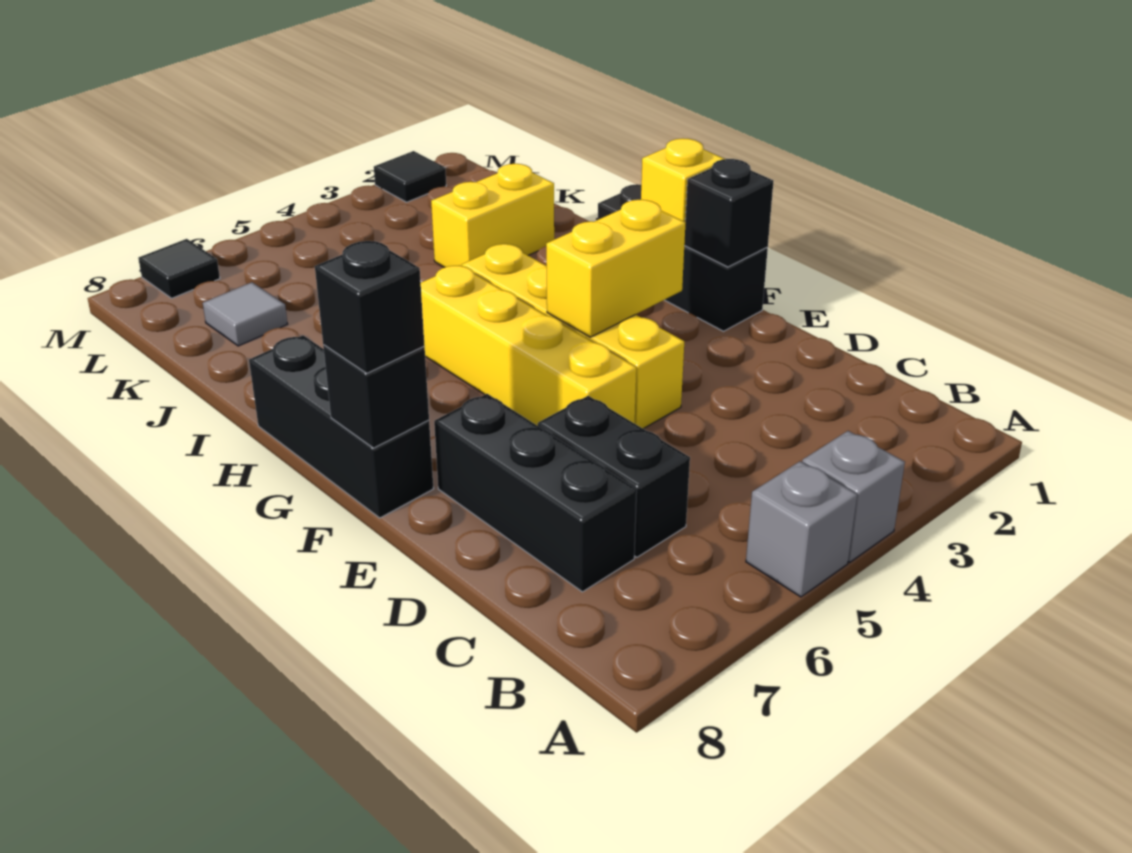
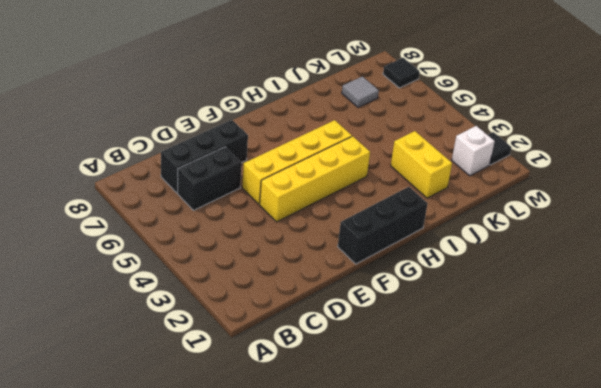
white brick L2 level 1 -> none
none -> grey brick A4 level 1
none -> grey brick A5 level 1
none -> black brick F8:H8 level 1

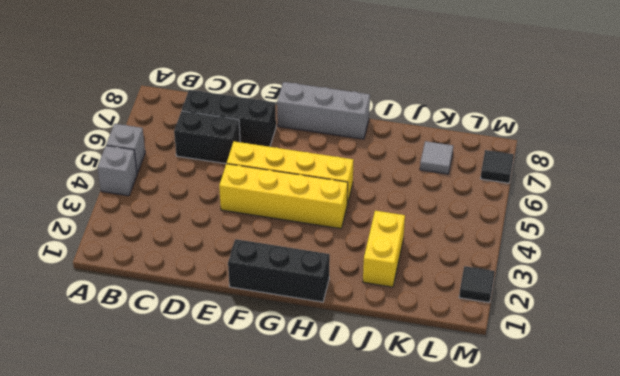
grey brick F8:H8 level 1 -> black brick F8:H8 level 1
none -> black brick F1 level 2
none -> yellow brick F3:F4 level 2
none -> black brick F8 level 2

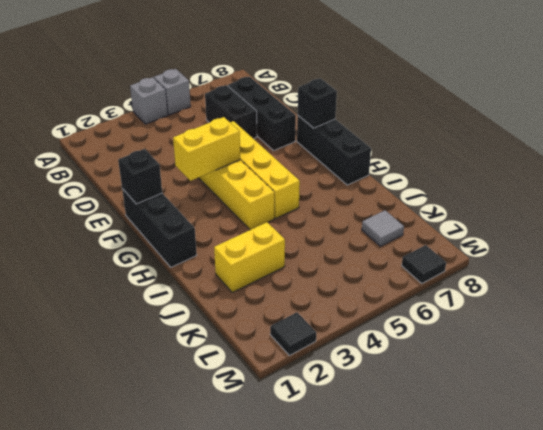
none -> yellow brick G1 level 2
none -> black brick F8 level 3

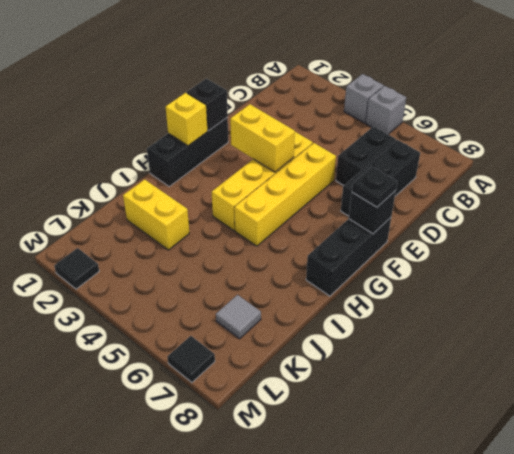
black plate F8 level 3 -> black brick F8 level 3

